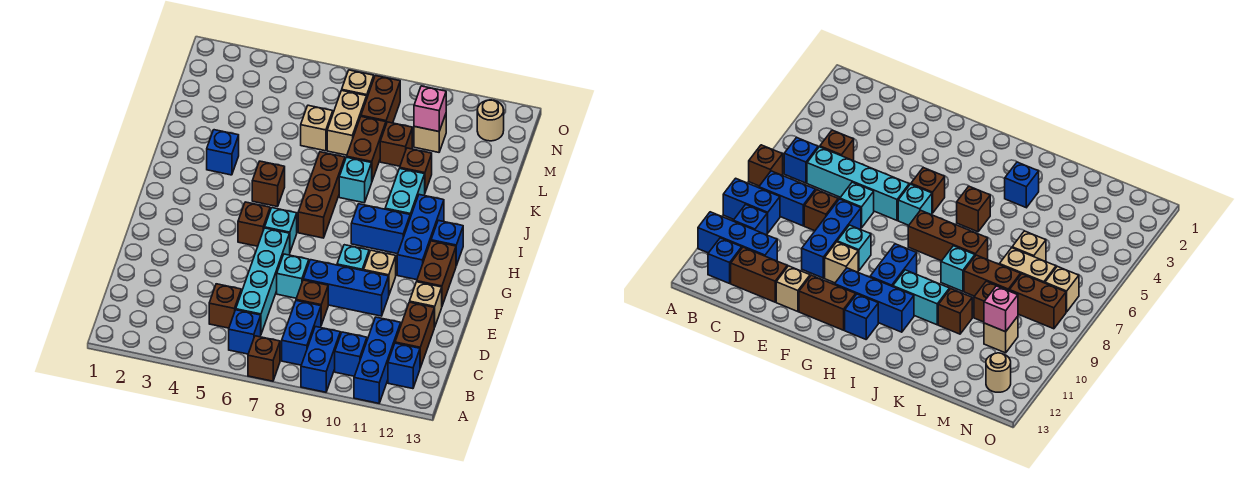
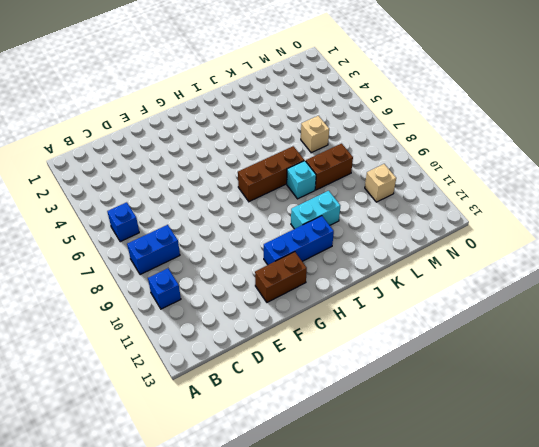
none -> brown brick A7 level 1
none -> blue brick A9:B9 level 1
none -> blue brick A11:C11 level 1
none -> blue brick B12 level 1

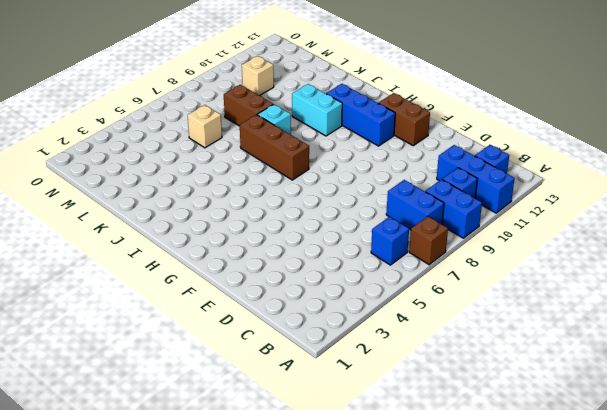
none -> brown brick C5 level 1
none -> cyan brick C6:F6 level 1
none -> brown brick C12:D12 level 1
none -> brown brick D8 level 1

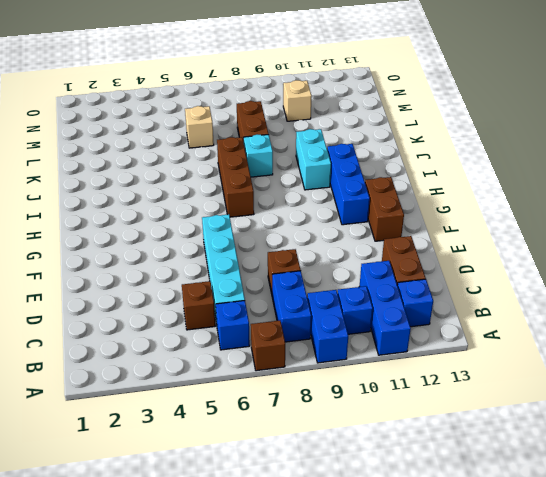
none -> cyan brick E7 level 1
none -> blue brick E8:E10 level 1
none -> tan brick E12 level 1
none -> cyan brick F9 level 1

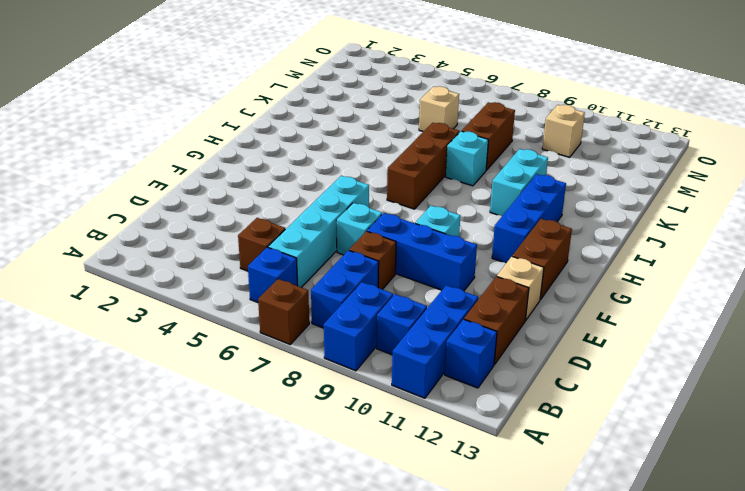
none -> tan brick F10 level 1
none -> brown brick G5 level 1
none -> cyan brick G6 level 1
none -> blue brick H9:H10 level 1

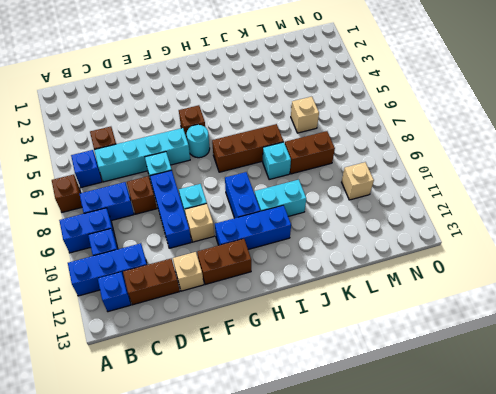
cyan round brick G6 level 1 -> cyan brick G6 level 1
none -> blue brick H12 level 1
none -> brown brick I5 level 1
none -> blue brick J3 level 1
none -> brown brick K10 level 1

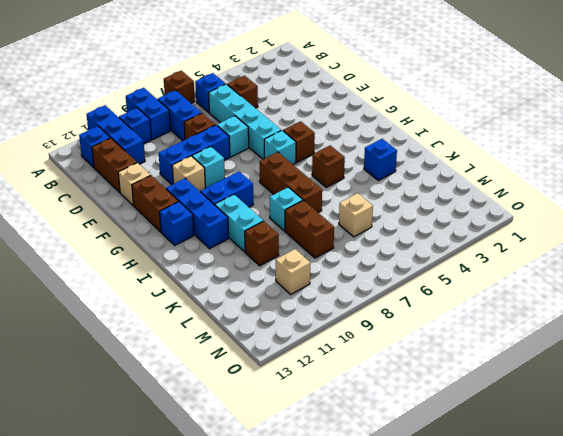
none -> tan brick L7:M7 level 1
none -> brown brick L9 level 1
none -> brown brick M8:N8 level 1
none -> tan brick N7 level 1

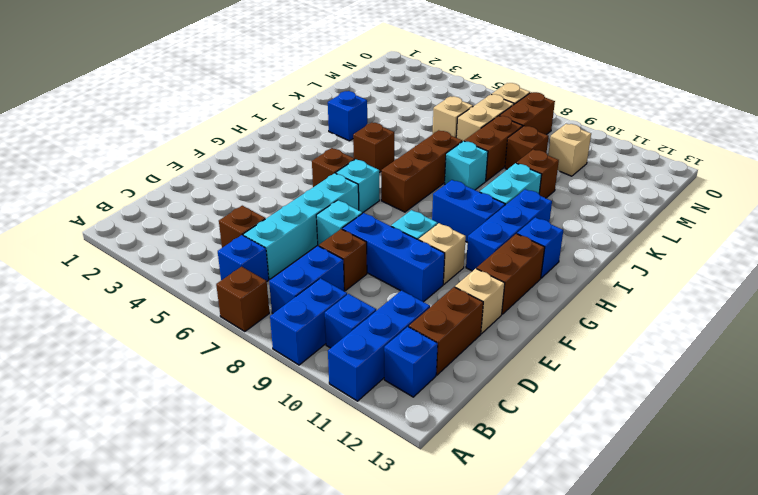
none -> tan round brick N12 level 1
none -> pink brick M10 level 2

